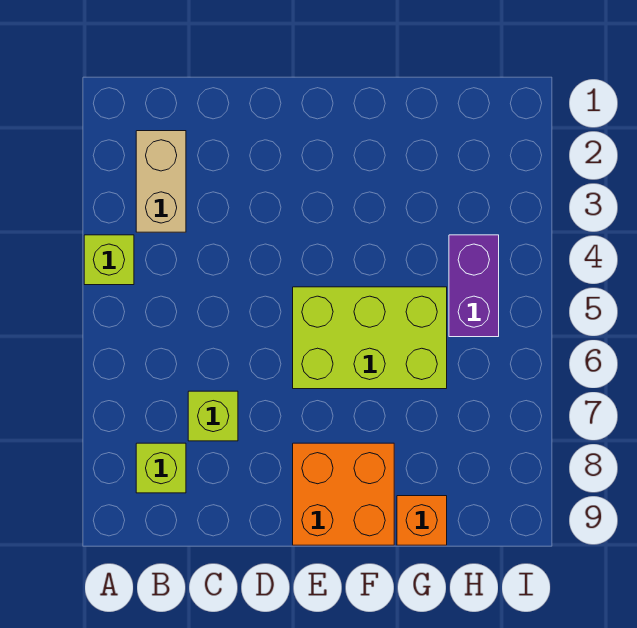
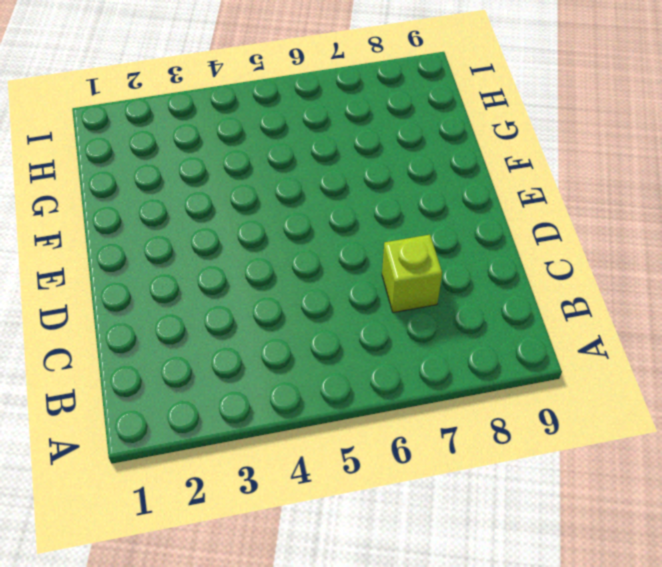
none -> lime brick A4 level 1
none -> tan brick B2:B3 level 1

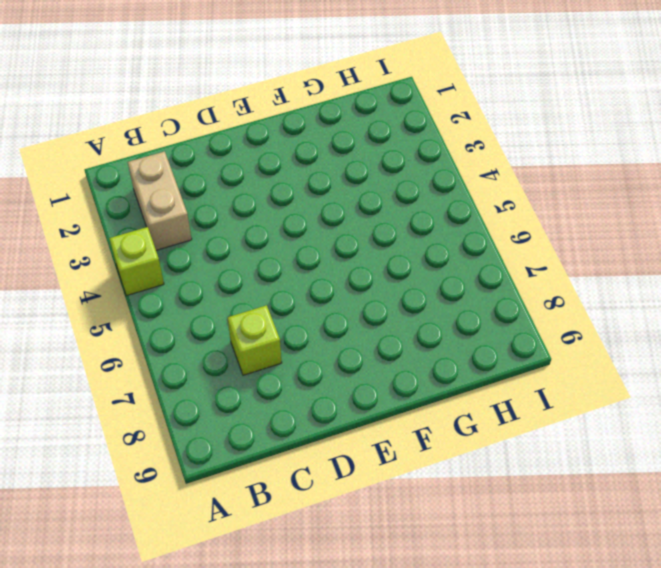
none -> lime brick B8 level 1
none -> lime brick E5:G6 level 1

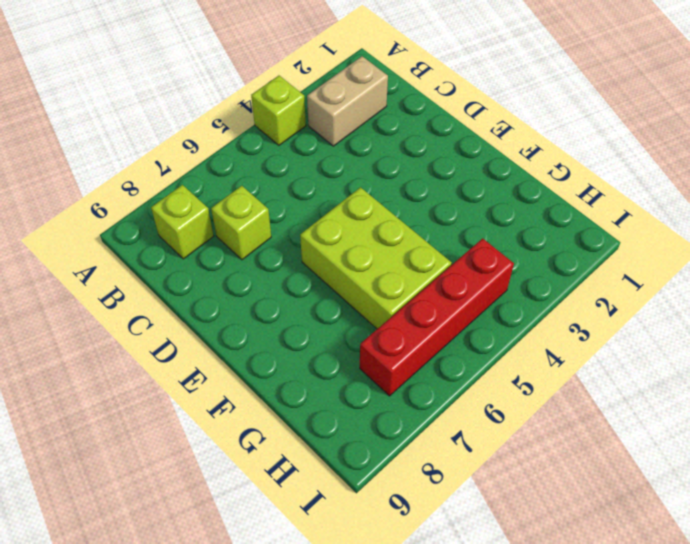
red brick H4:H7 level 1 -> purple brick H4:H5 level 1
none -> orange brick E8:F9 level 1
none -> orange brick G9 level 1

